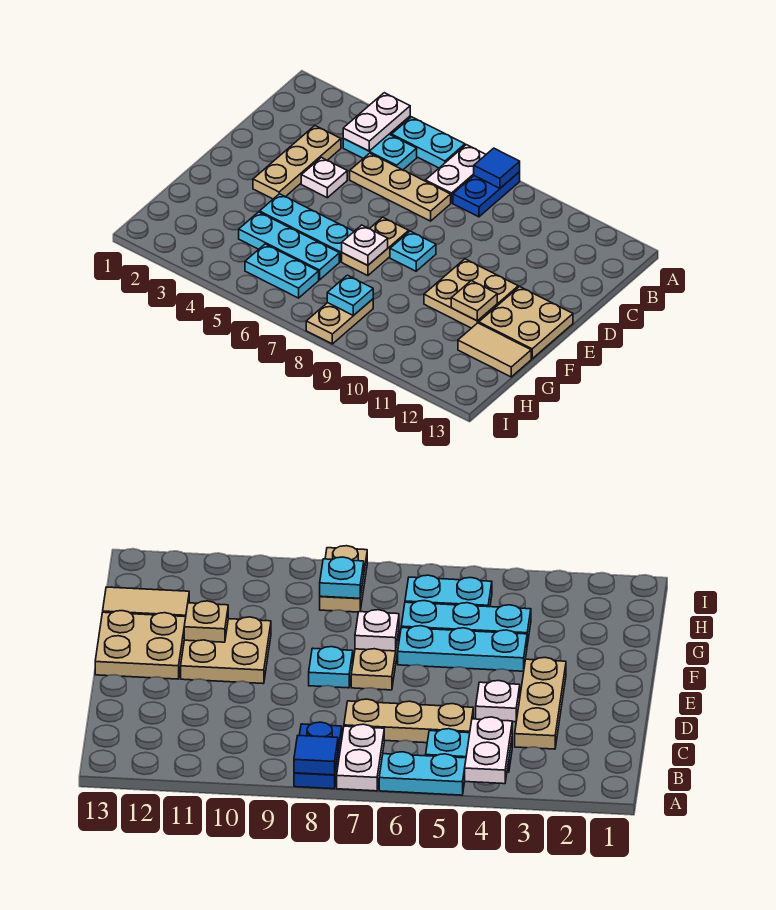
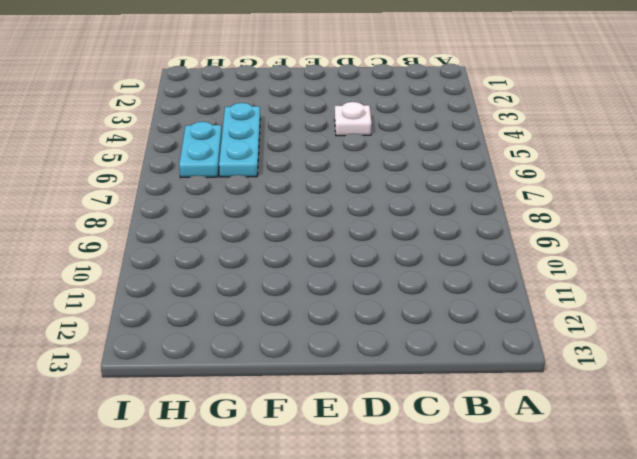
none -> cyan plate A5:A6 level 1
none -> white plate A7:B7 level 1
none -> blue plate A8:B8 level 1

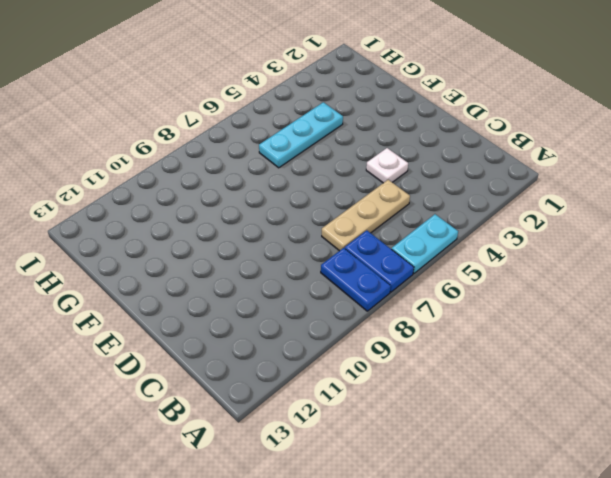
blue plate A7:B7 level 1 -> white plate A7:B7 level 1
none -> cyan plate B4:B5 level 1
none -> tan plate C3:E3 level 1
none -> tan plate E7:F7 level 1

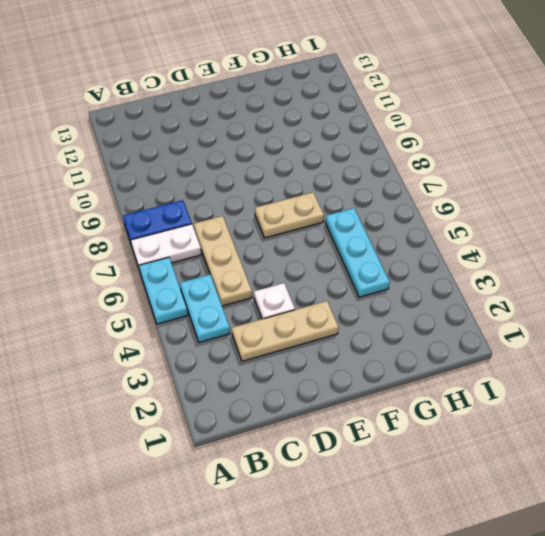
none -> cyan plate E8 level 1
none -> tan plate E10:F11 level 1
none -> tan plate E12:F13 level 1

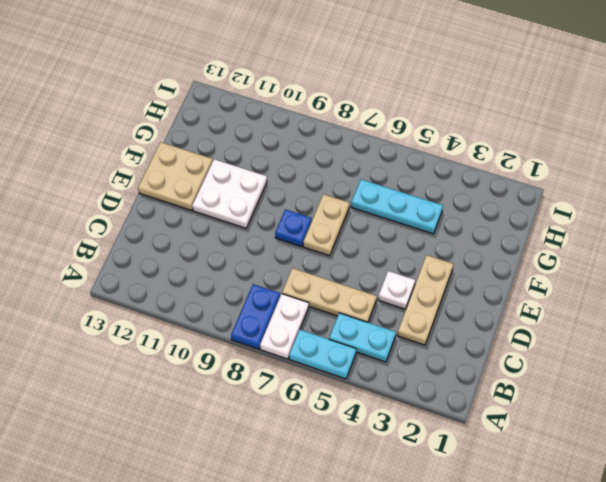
blue plate E8 level 1 -> cyan plate E8 level 1
white plate E10:F11 level 1 -> tan plate E10:F11 level 1
none -> cyan plate F4:F6 level 1
none -> tan tile G12:G13 level 1
none -> cyan plate H5:H6 level 1

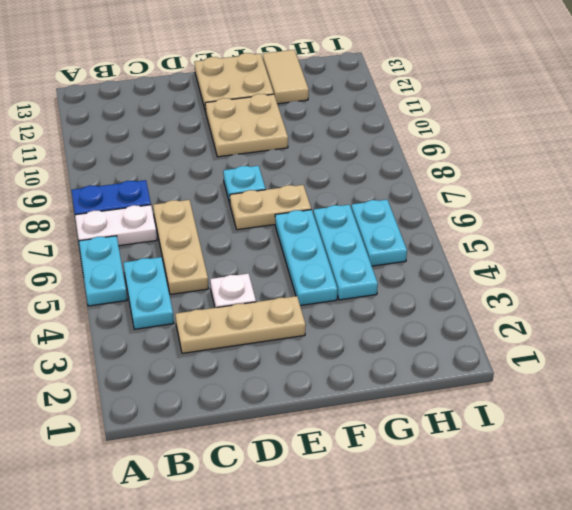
none -> tan plate H8:I8 level 1
none -> white plate A4:B4 level 2
none -> blue tile A8 level 2

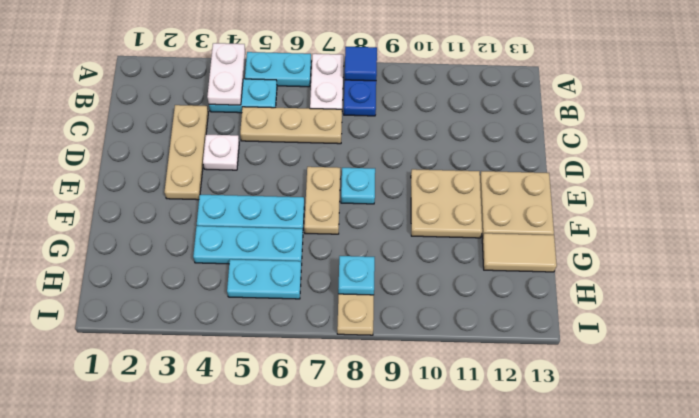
none -> white plate F7 level 2
none -> tan plate F11 level 2

